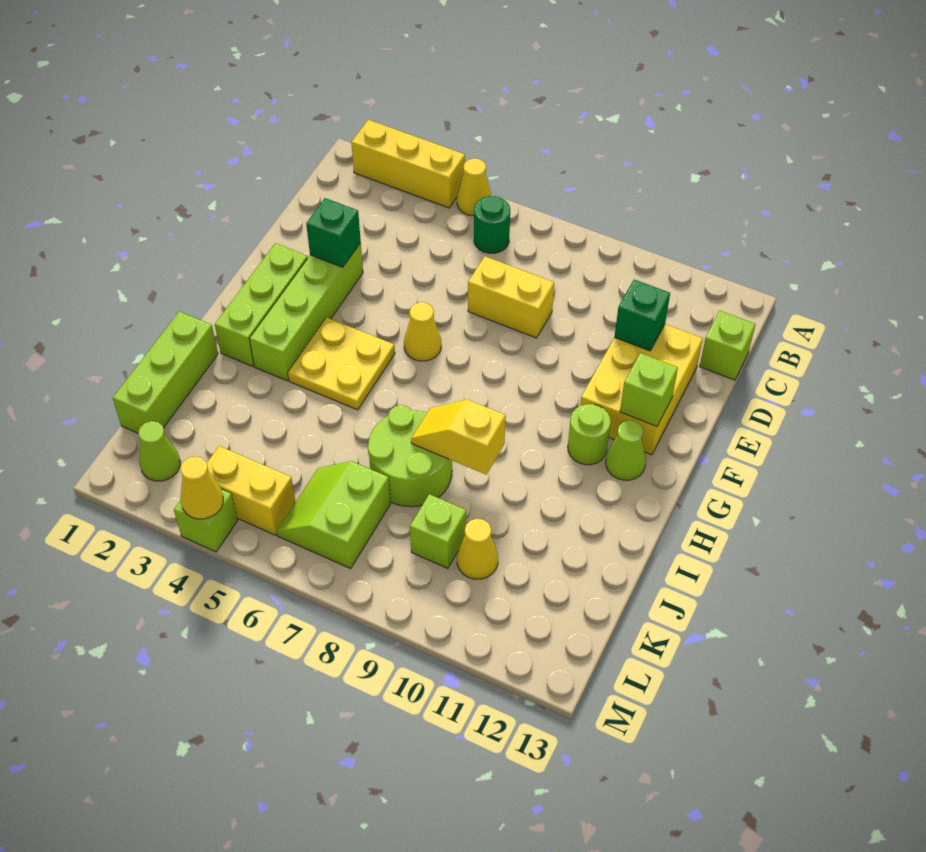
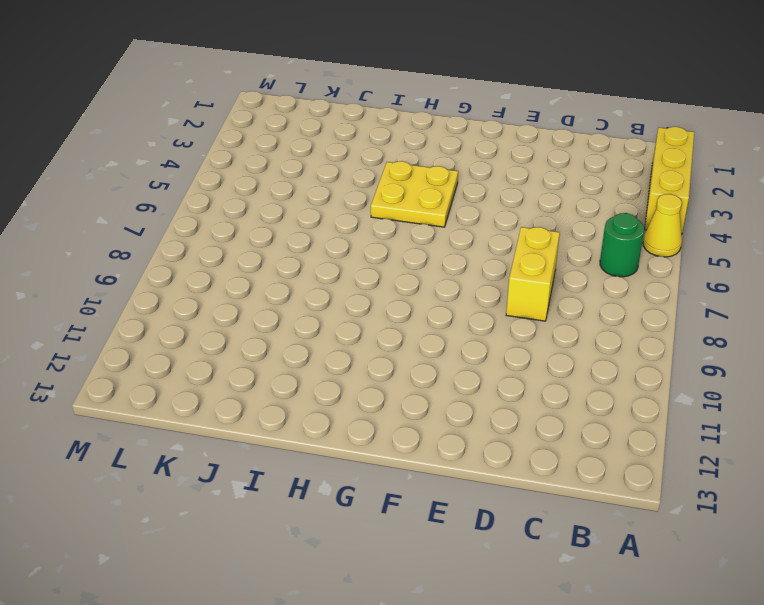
none -> lime brick C13 level 1
none -> yellow brick D11:F12 level 1
none -> lime brick E3:H3 level 1

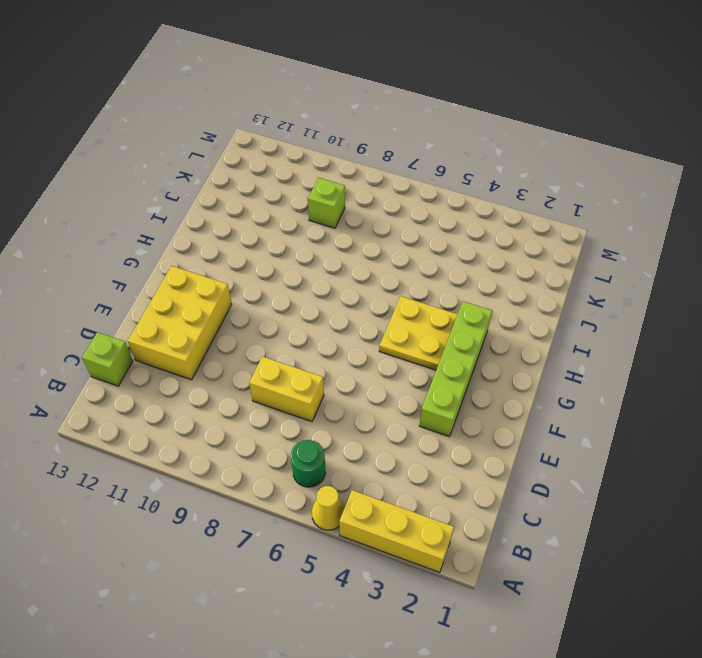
none -> lime brick F2:H2 level 1
none -> yellow cone F6 level 1
none -> lime round brick G11 level 1

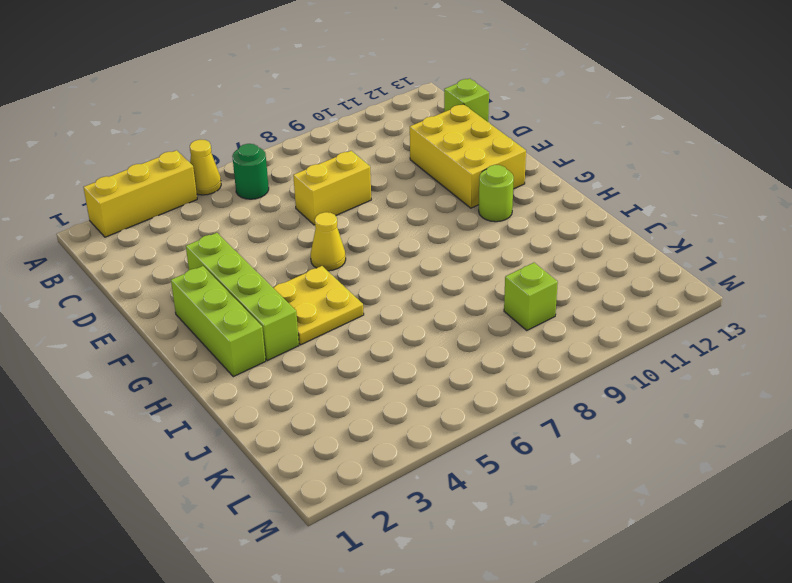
none -> lime cone G12 level 1
none -> lime brick I1:K1 level 1
none -> lime round brick I7:J8 level 1

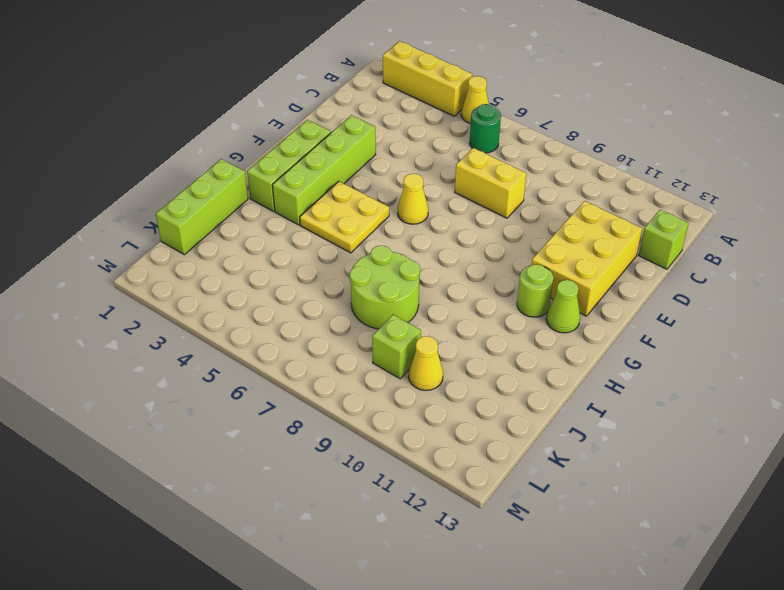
none -> lime slope K6:L7 level 1 top 7
none -> lime cone L2 level 1
none -> yellow brick L4:L5 level 1

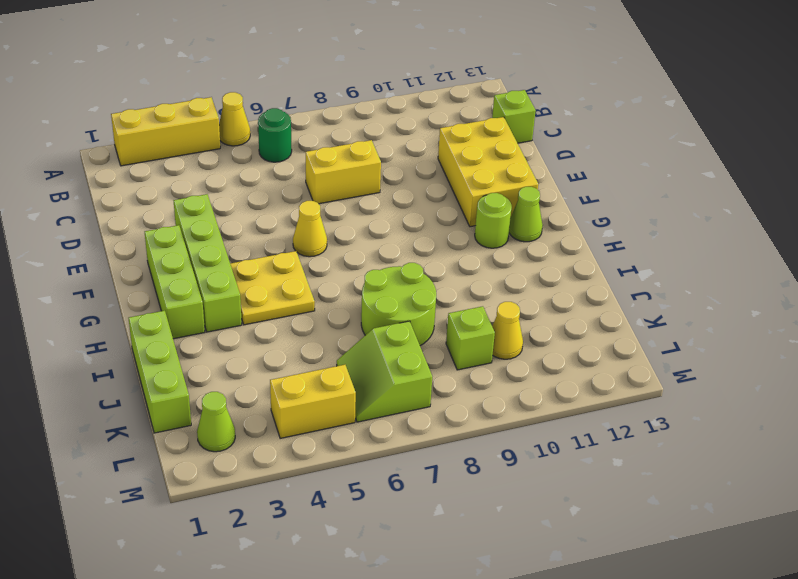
none -> lime brick M4 level 1
none -> green brick D11 level 2
none -> green brick E3 level 2

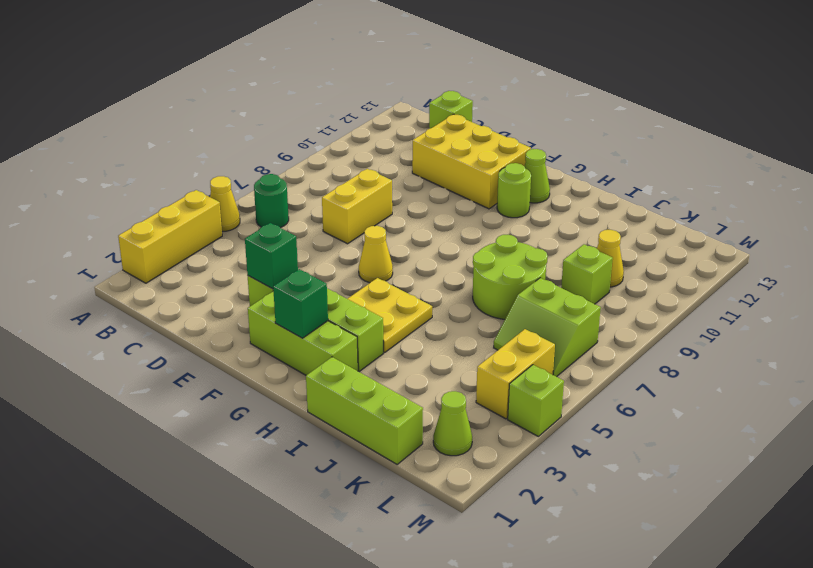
green brick G2 level 2 -> green brick D11 level 2
none -> lime brick F12 level 2
none -> yellow slope I8:I9 level 2 top 9
none -> yellow cone M4 level 2

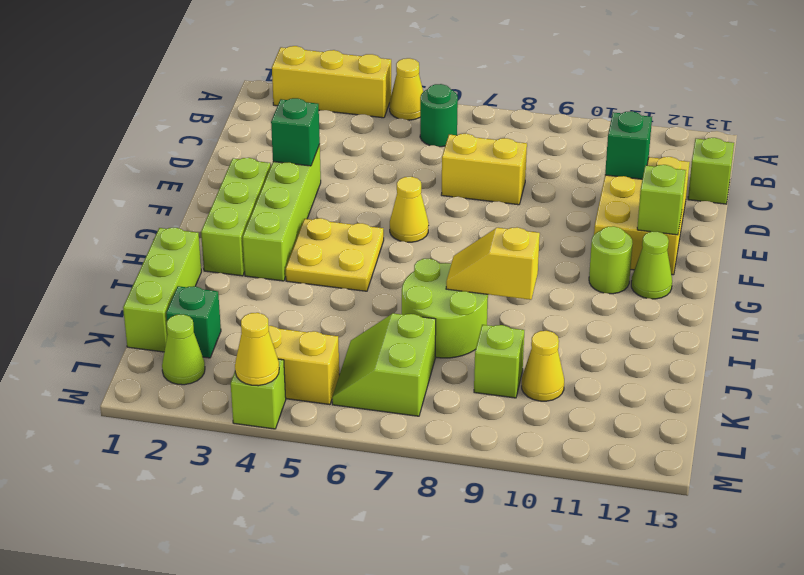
green brick K2 level 1 -> none

